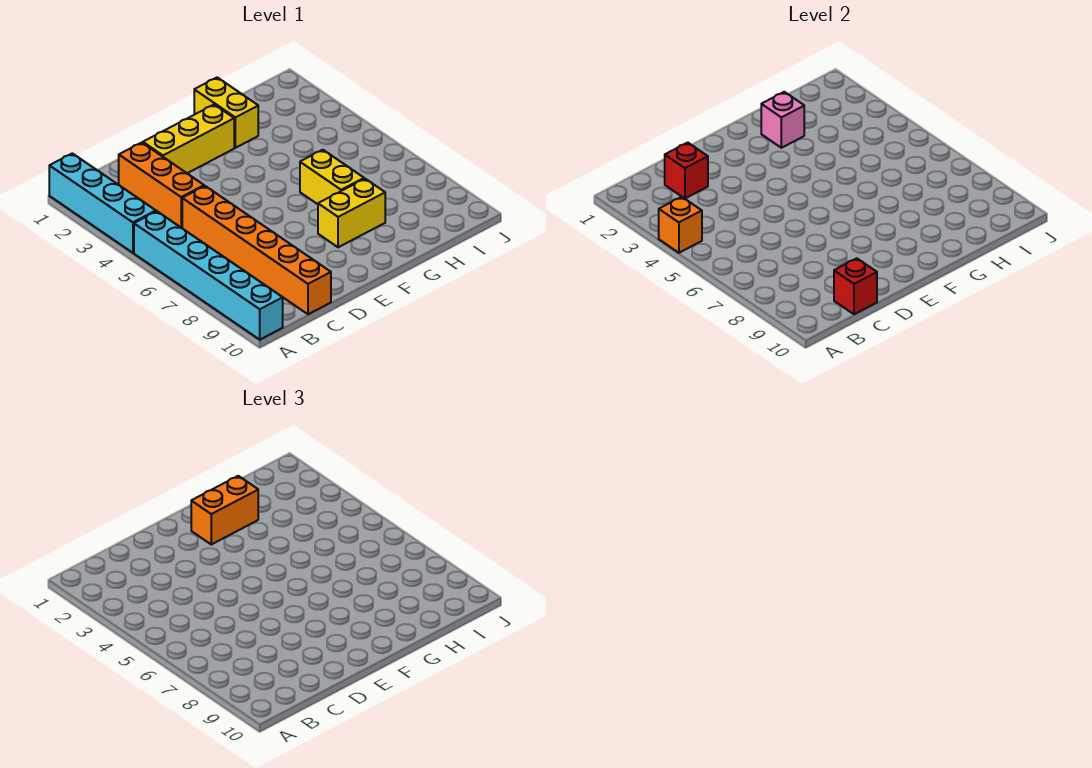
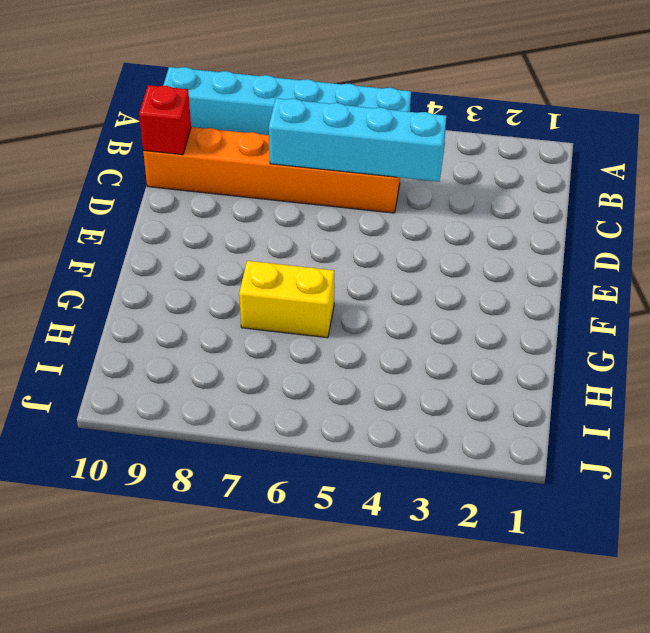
cyan brick C4:C7 level 2 -> cyan brick A1:A4 level 1
none -> orange brick C2:C4 level 1
none -> yellow brick D2:F2 level 1
none -> yellow brick F8:G8 level 1

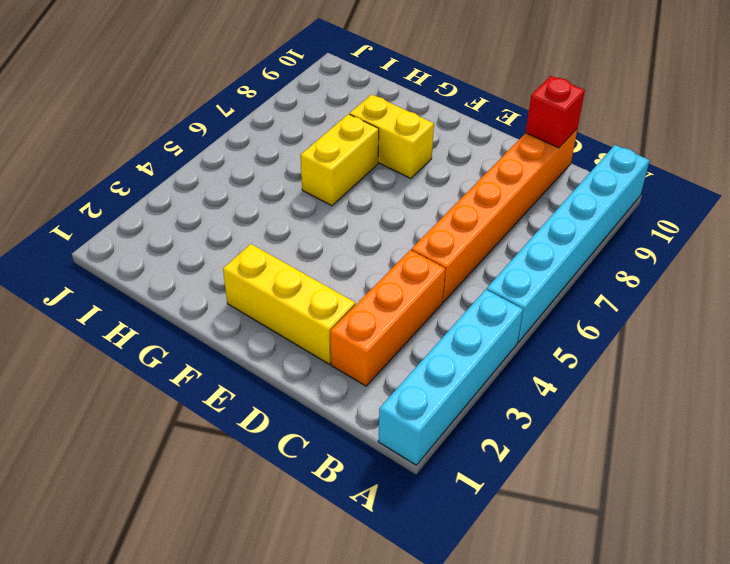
none -> yellow brick G1:G2 level 1
none -> orange brick A4 level 2
none -> red brick C2 level 2

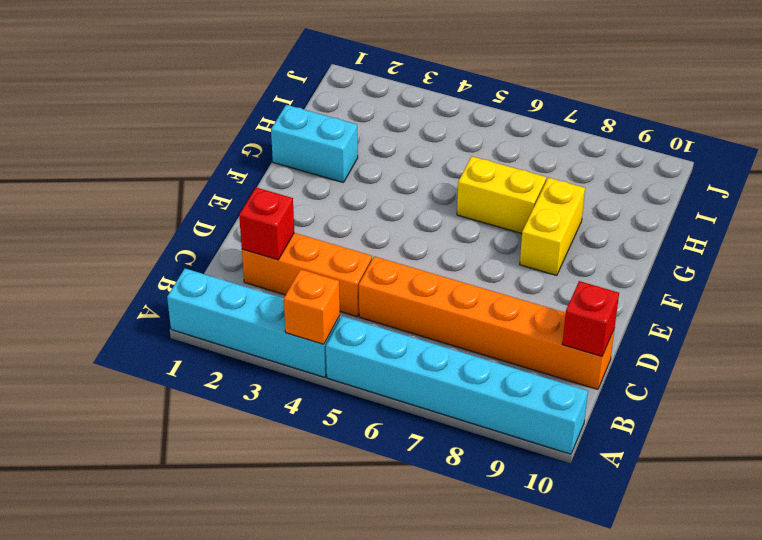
cyan brick G1:G2 level 1 -> yellow brick G1:G2 level 1
none -> yellow brick D2:F2 level 1
none -> pink brick G2 level 2
none -> orange brick F2:G2 level 3

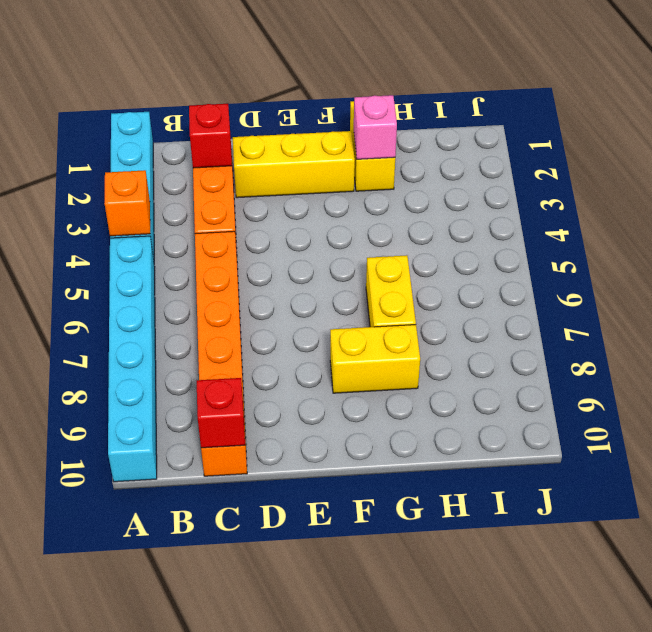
none -> orange brick F2:G2 level 3

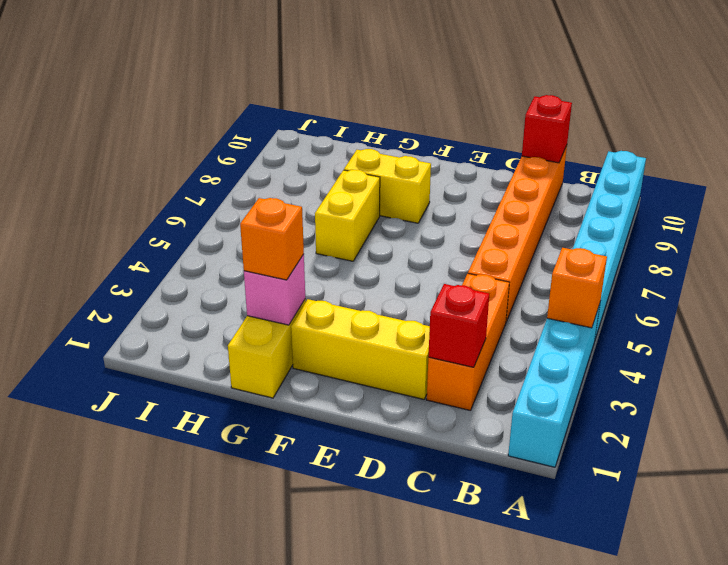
orange brick G2 level 3 -> orange brick F2:G2 level 3

